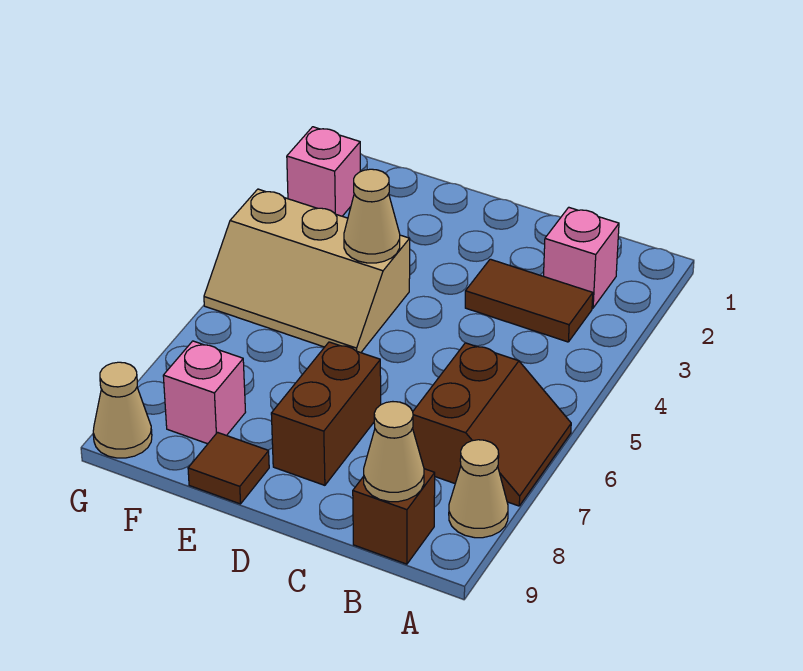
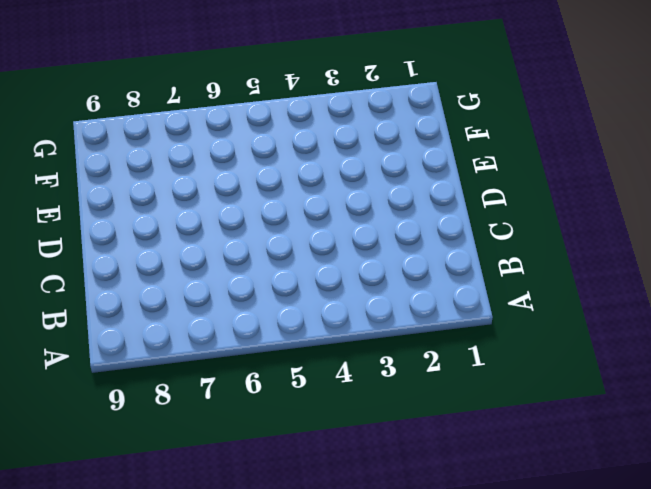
none -> brown slope A6:B7 level 1 top B
none -> tan cone A8 level 1
none -> pink brick B2 level 1

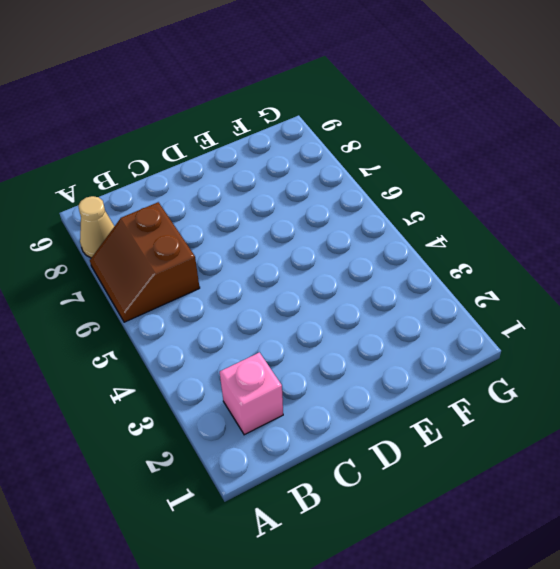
none -> brown tile B3:C3 level 1
none -> brown brick B9 level 1
none -> brown brick D7:D8 level 1

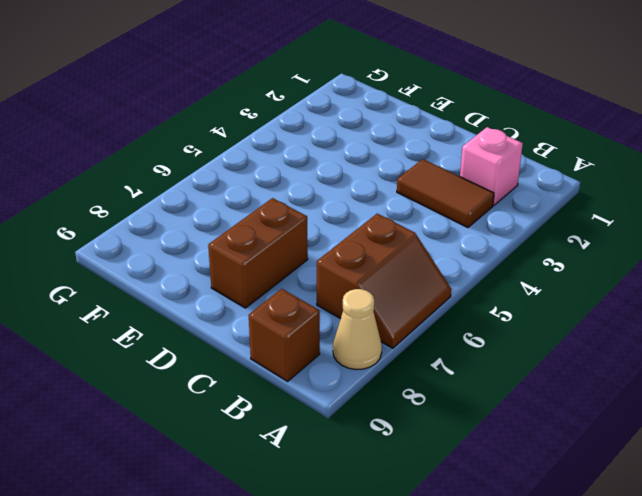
none -> tan slope E4:G5 level 1 top 4
none -> brown tile E9 level 1
none -> pink brick F8 level 1

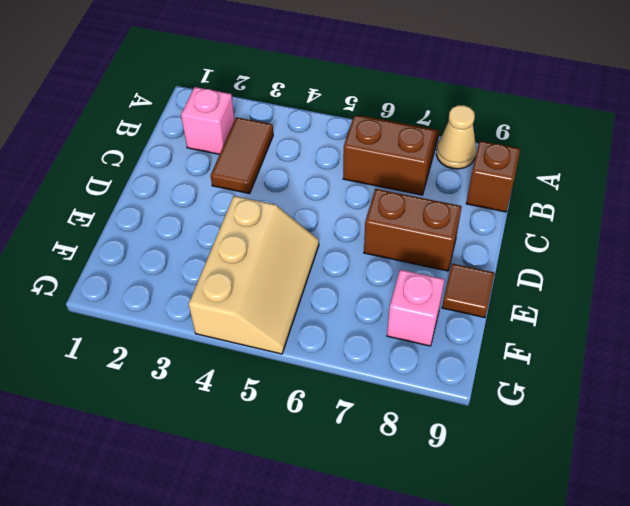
none -> pink brick G2 level 1
none -> tan cone G9 level 1
none -> tan cone B9 level 2

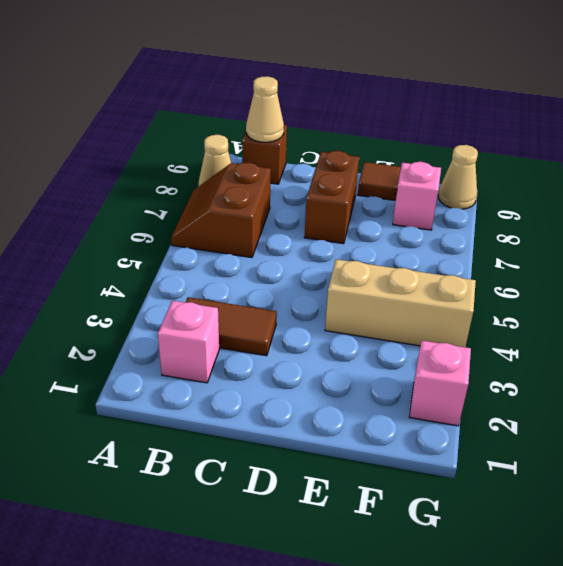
none -> tan cone E4 level 2

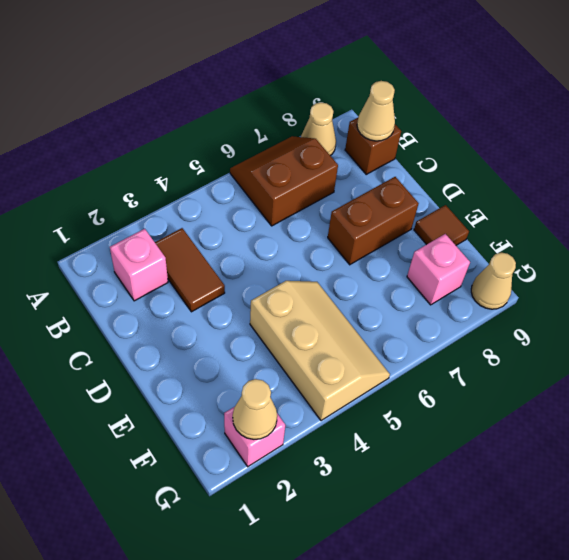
tan cone G2 level 2 -> tan cone E4 level 2

